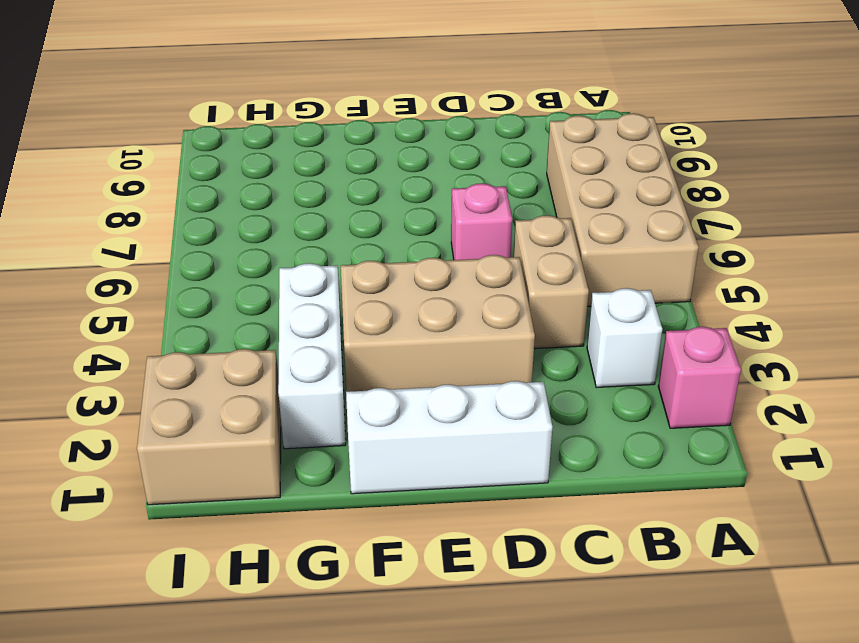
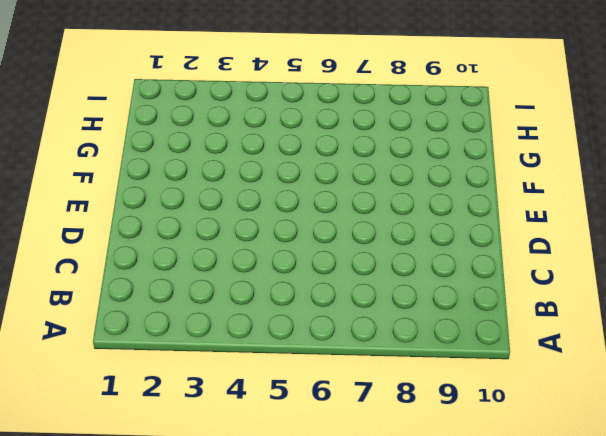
none -> pink brick A2 level 1
none -> tan brick A5:B8 level 1

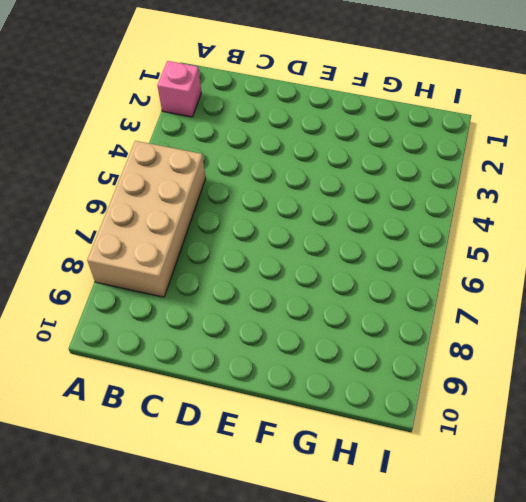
none -> white brick B3 level 1
none -> tan brick C4:C5 level 1

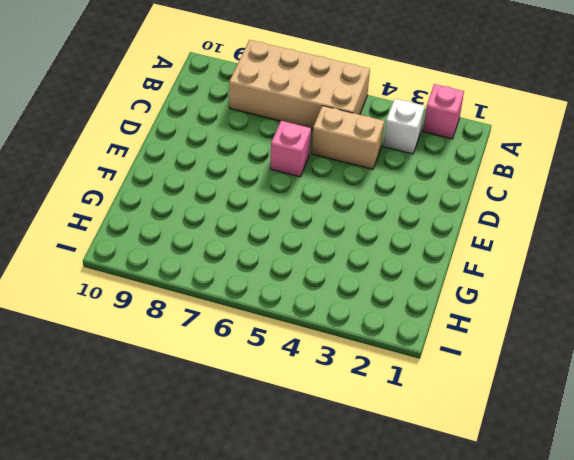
none -> white brick D1:F1 level 1
none -> tan brick D3:F4 level 1

